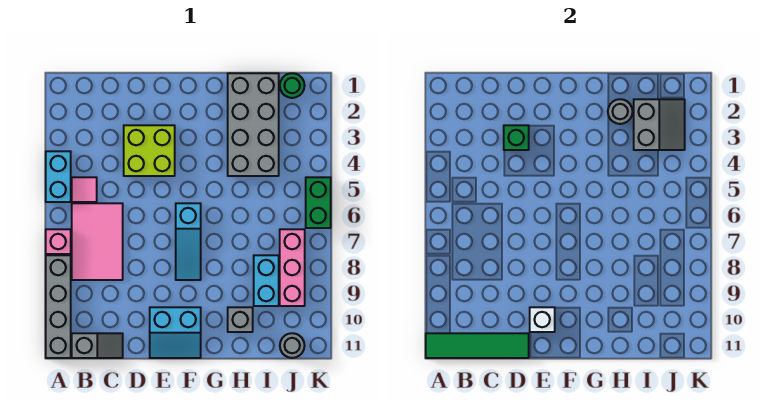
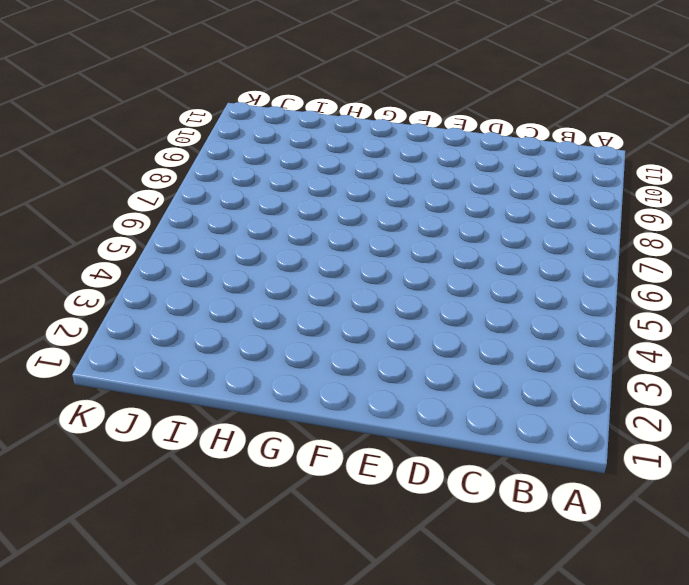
none -> cyan brick A4:A5 level 1
none -> pink brick A7 level 1
none -> grey brick A8:A11 level 1

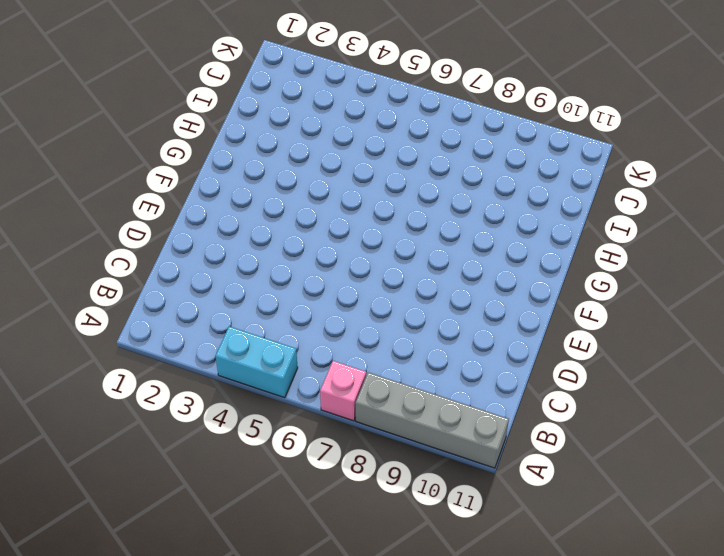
none -> pink tile B5 level 1
none -> pink tile B6:C8 level 1
none -> grey slope B11:C11 level 1 top B

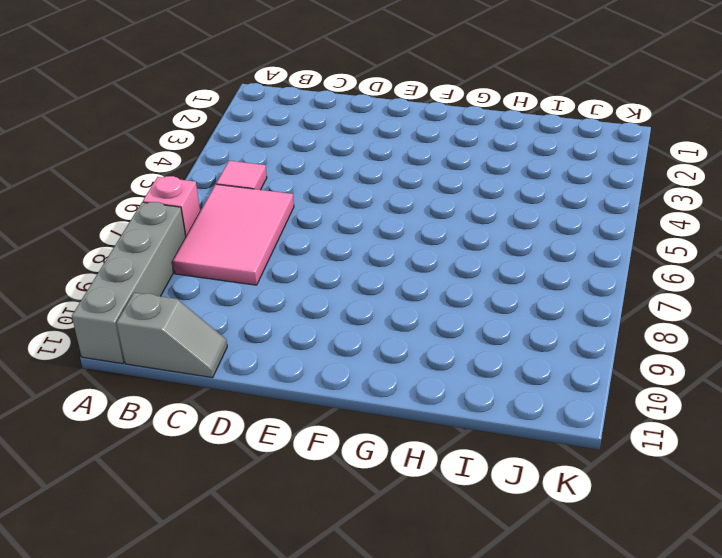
none -> cyan brick A4:A5 level 1
none -> lime brick D3:E4 level 1
none -> cyan slope E10:F11 level 1 top 10

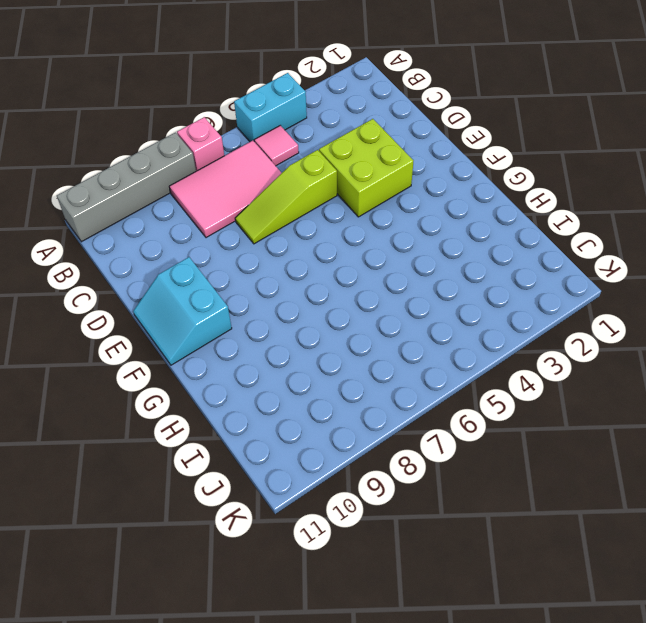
lime slope D5:D7 level 1 top 5 -> none
none -> grey slope B11:C11 level 1 top B
none -> cyan slope F6:F8 level 1 top 6
none -> grey brick H1:I4 level 1

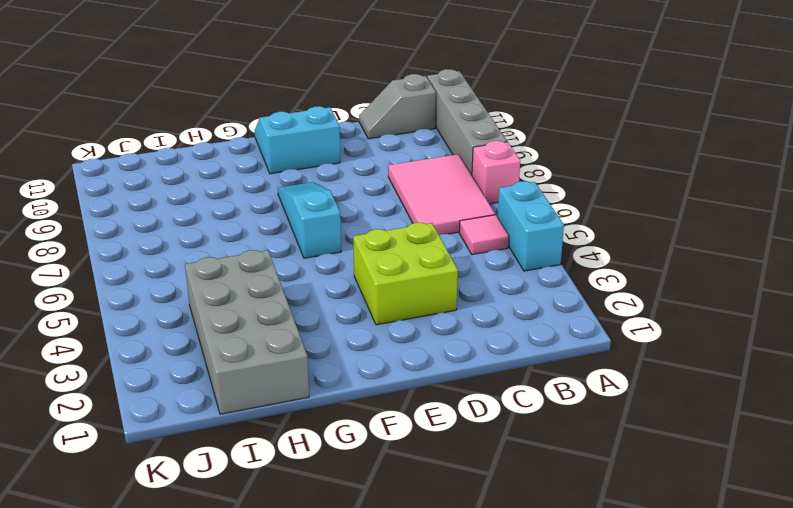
none -> grey brick H10 level 1
none -> cyan brick I8:I9 level 1
none -> green round brick J1 level 1

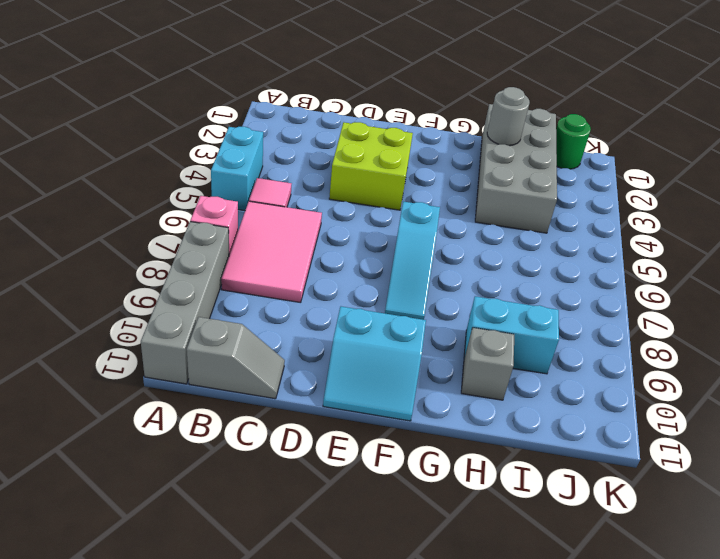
cyan brick H9:I9 level 1 -> cyan brick I8:I9 level 1
none -> pink brick J7:J9 level 1
none -> grey round brick J11 level 1
none -> green brick K5:K6 level 1

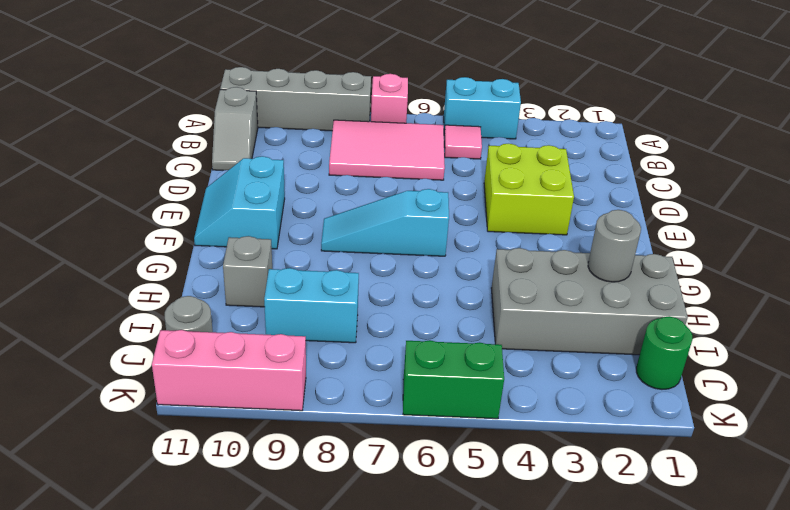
pink brick K9:K11 level 1 -> pink brick J7:J9 level 1
none -> green tile A11:D11 level 2
none -> green brick D3 level 2
none -> white brick E10 level 2

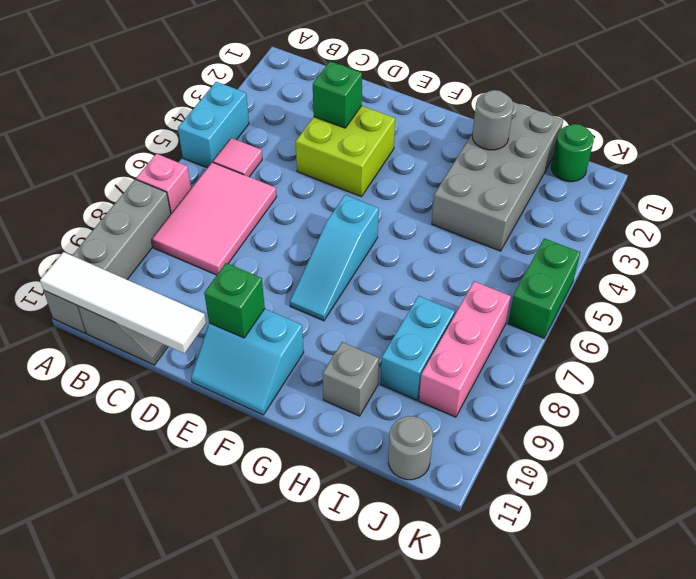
white tile A11:D11 level 2 -> green tile A11:D11 level 2
green brick E10 level 2 -> white brick E10 level 2
none -> grey slope I2:J3 level 2 top I

